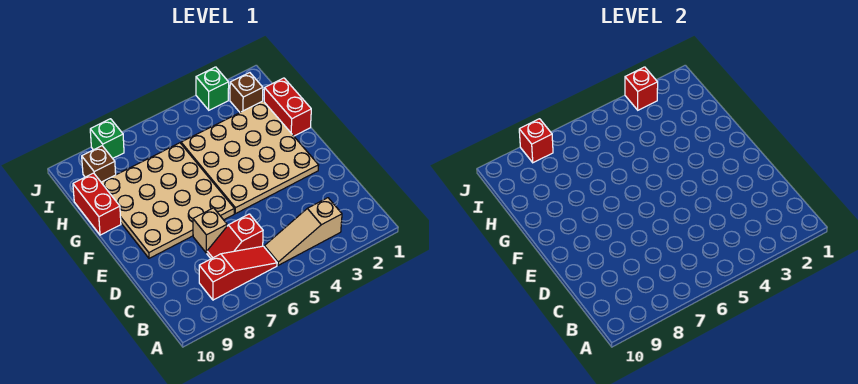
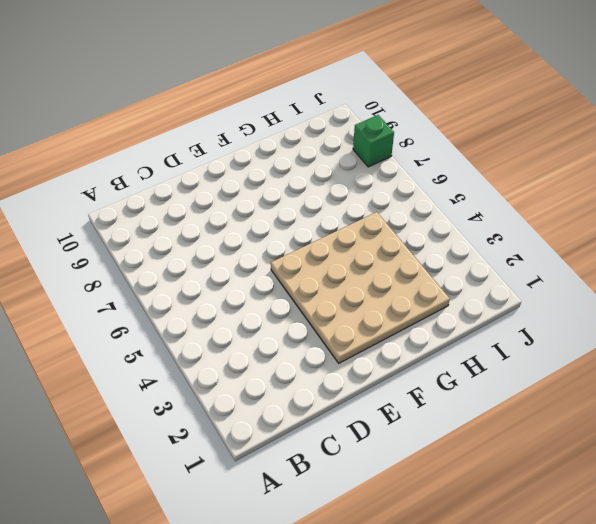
none -> tan slope B3:B5 level 1 top 3
none -> red slope B6:B8 level 1 top 8
none -> red slope C6:C7 level 1 top 6

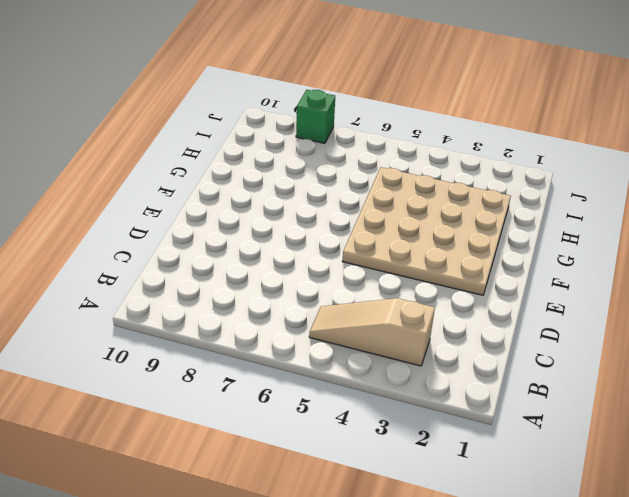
none -> red slope B6:B8 level 1 top 8
none -> red slope C6:C7 level 1 top 6
none -> tan brick D7 level 1

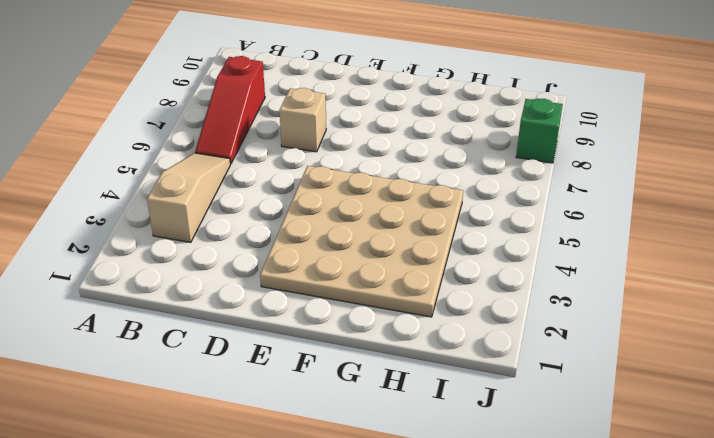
none -> red slope C6:C7 level 1 top 6
none -> tan plate E6:H9 level 1
none -> red brick G1:H1 level 1

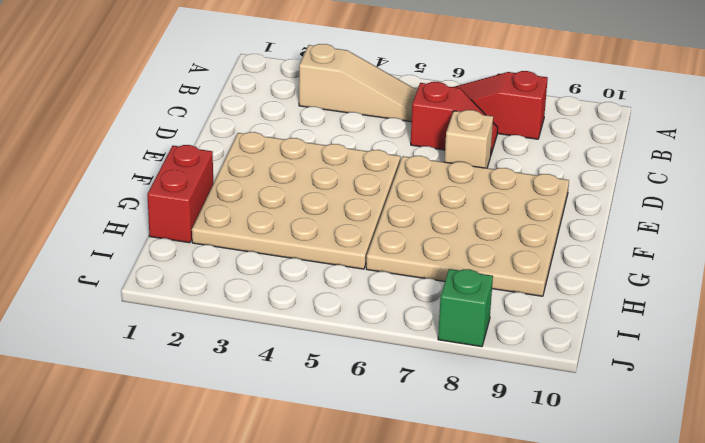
none -> red brick G10:H10 level 1
none -> brown brick I2 level 1
none -> brown brick I9 level 1

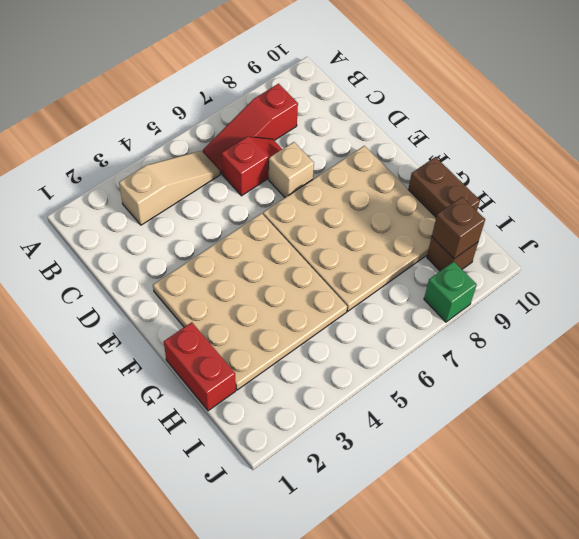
brown brick G10:H10 level 1 -> red brick G10:H10 level 1
brown brick I9 level 2 -> brown brick I2 level 1
none -> green brick J3 level 1
none -> red brick J3 level 2
none -> red brick J8 level 2

